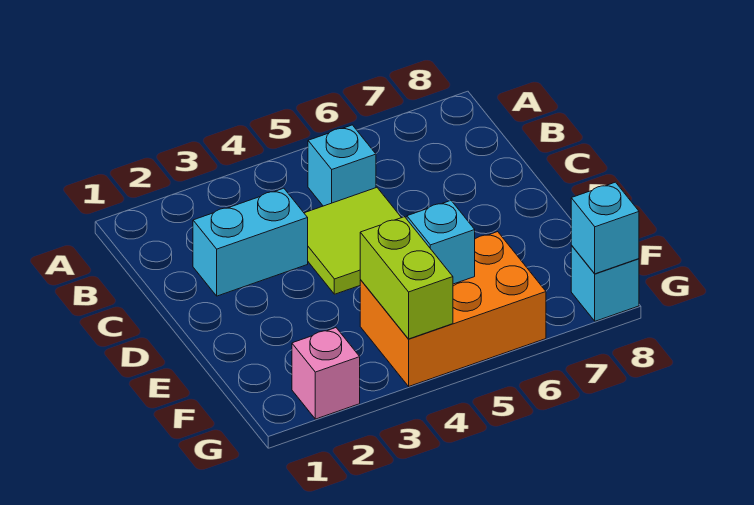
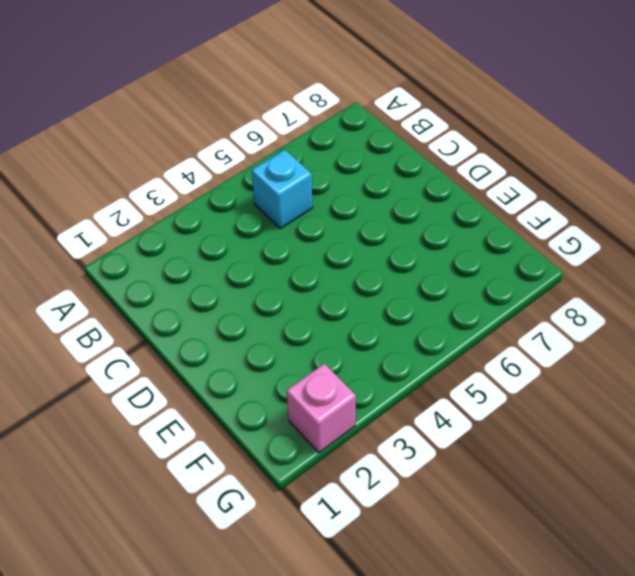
none -> cyan brick C2:C3 level 1
none -> lime tile C4:D5 level 1

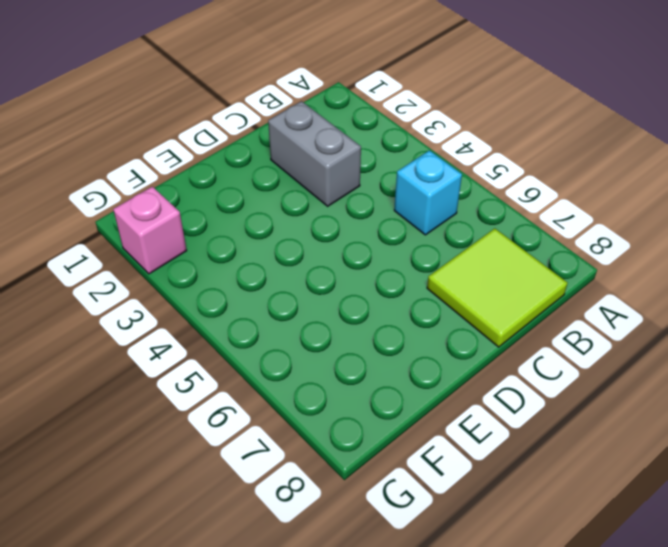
lime tile B7:C8 level 1 -> lime tile C4:D5 level 1
grey brick C2:C3 level 1 -> cyan brick C2:C3 level 1
none -> orange brick F4:G6 level 1
none -> cyan brick G8 level 1

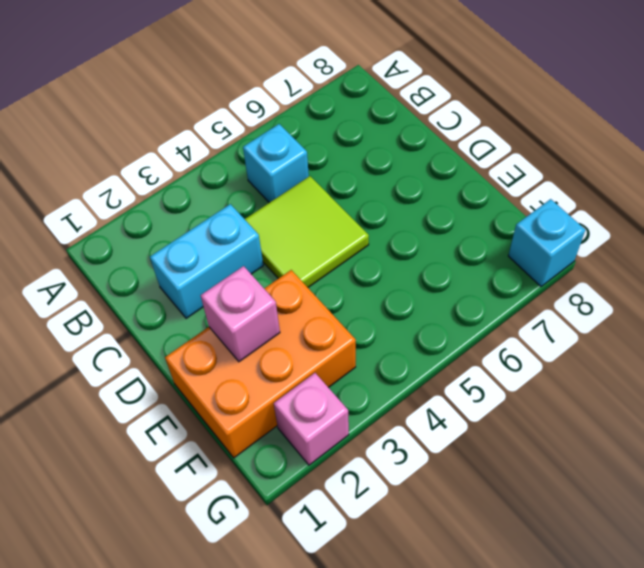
orange brick E1:F3 level 1 -> orange brick F4:G6 level 1
pink brick E2 level 2 -> none
none -> lime brick F4:G4 level 2
none -> cyan brick F5 level 2

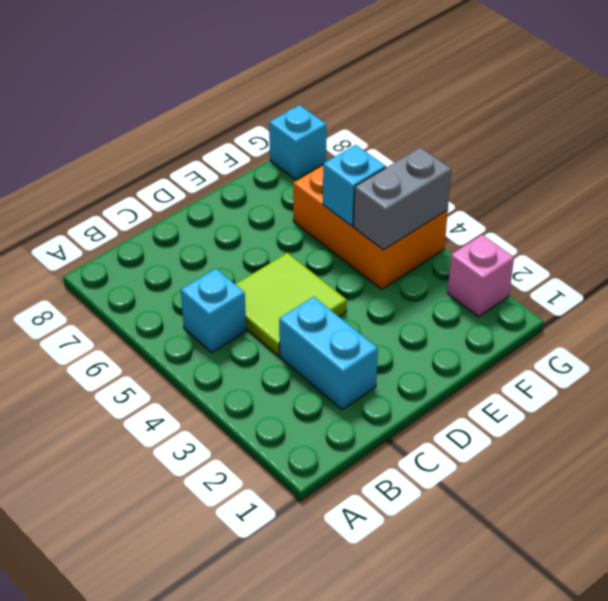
grey brick F4:G4 level 2 -> lime brick F4:G4 level 2
none -> cyan brick G8 level 2

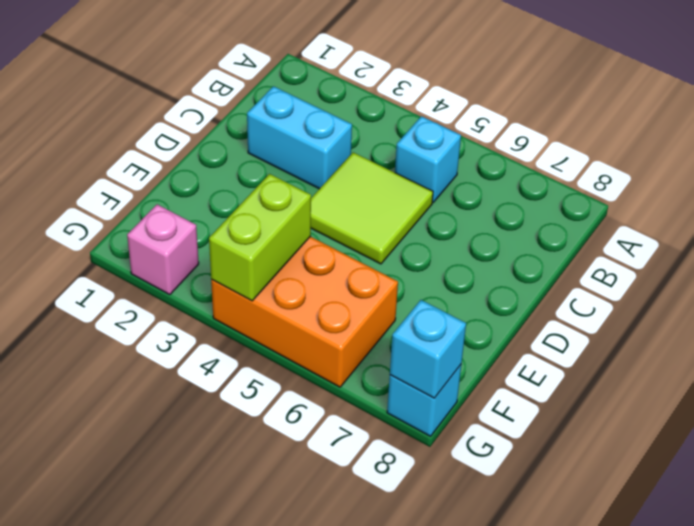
none -> cyan brick F5 level 2

